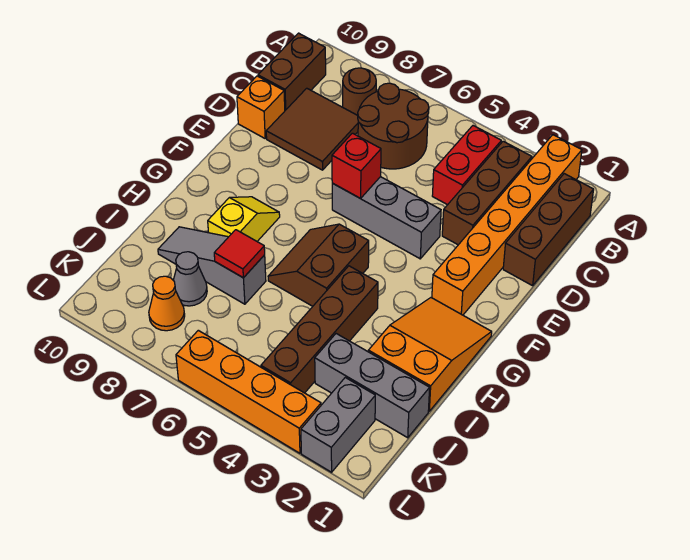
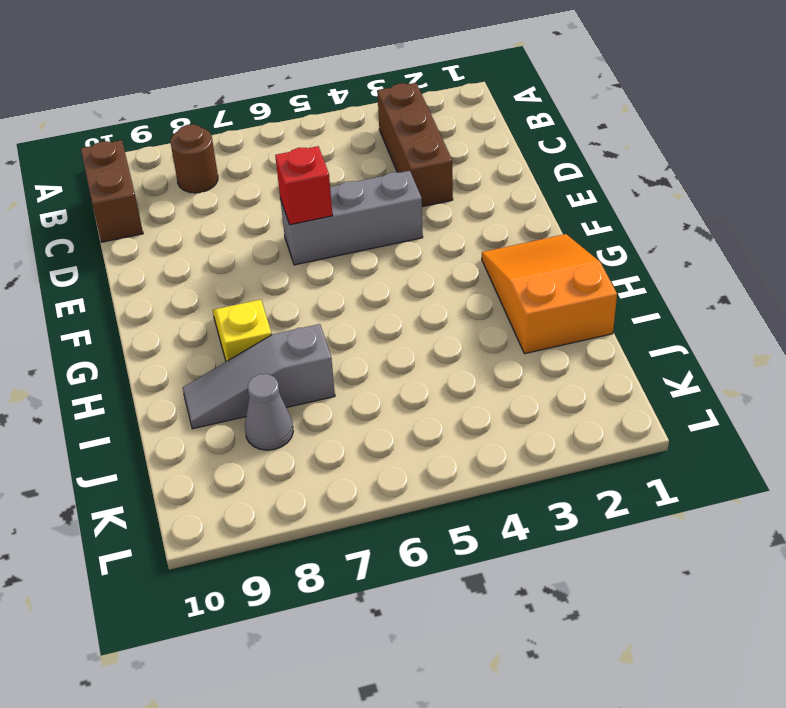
none -> orange brick A2:F2 level 1
none -> brown brick B1:D1 level 1
none -> red brick B4:C4 level 1

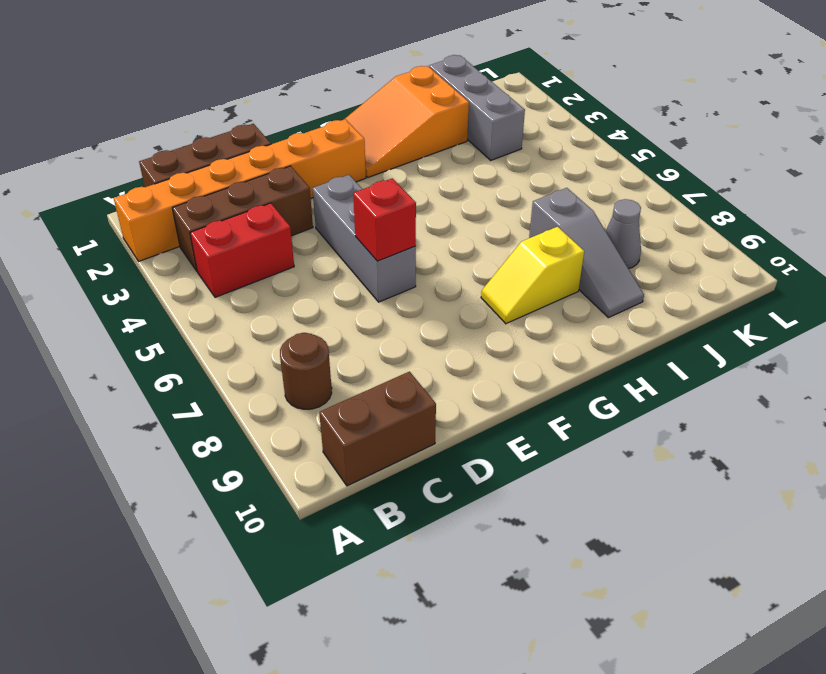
none -> brown round brick B6:C7 level 1
none -> brown tile C8:D9 level 1
none -> orange brick D10 level 1

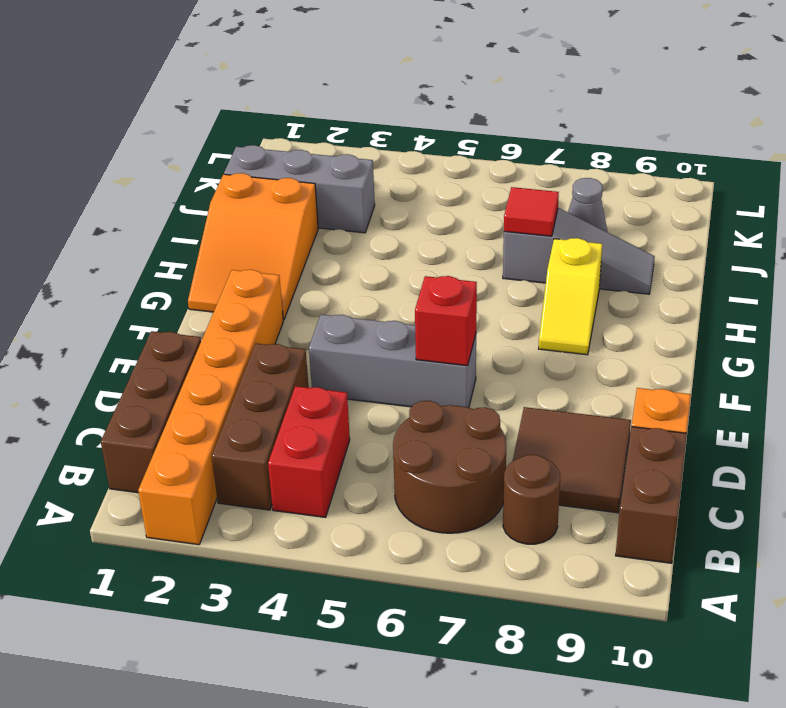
none -> brown slope G5:H6 level 1 top 5
none -> brown brick H4:K4 level 1
none -> grey brick K2:L2 level 1

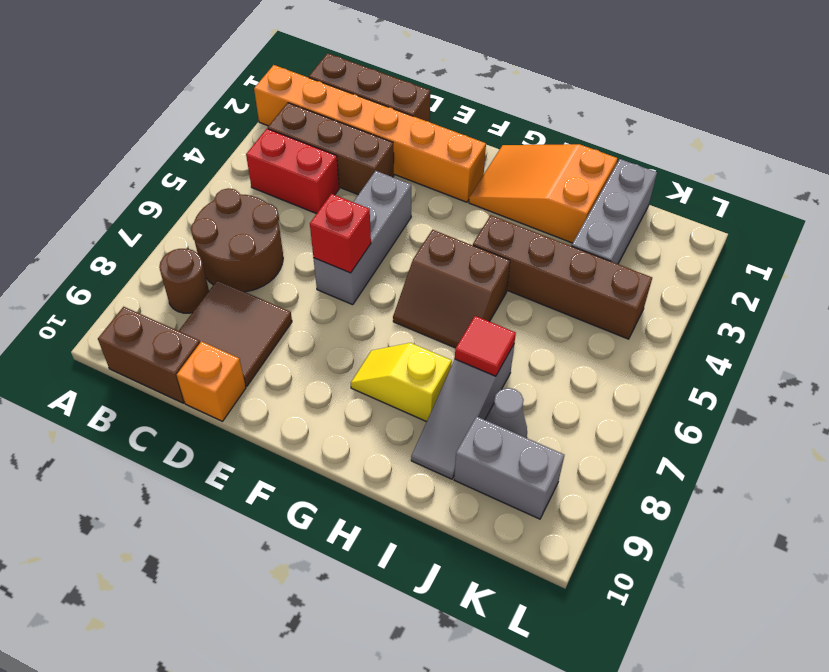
grey brick J9:K9 level 1 -> grey brick K2:L2 level 1
none -> orange cone K8 level 1
none -> orange brick L3:L6 level 1

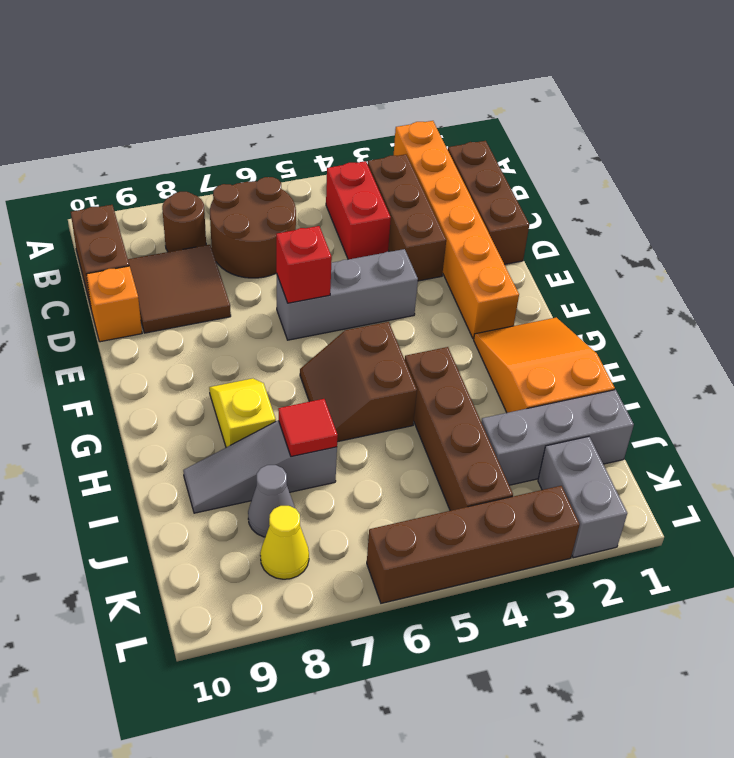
yellow cone K8 level 1 -> orange cone K8 level 1
brown brick L3:L6 level 1 -> orange brick L3:L6 level 1

